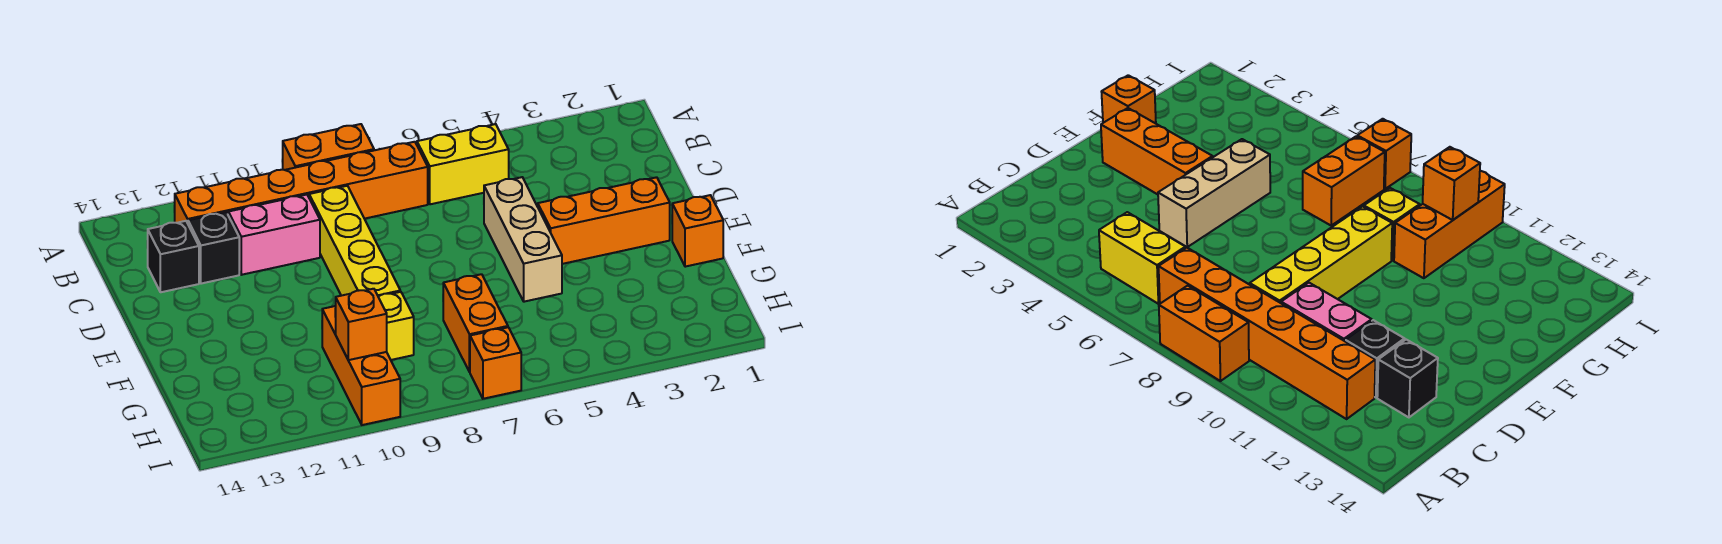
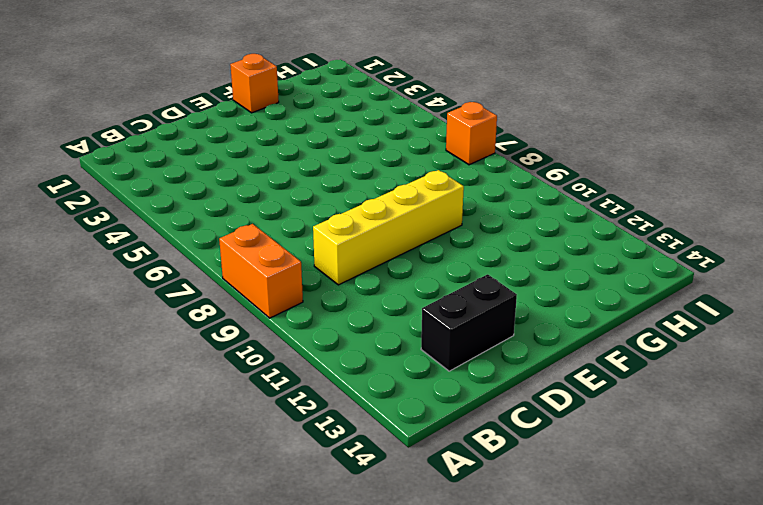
black brick C13:D13 level 1 -> black brick C13 level 1
none -> yellow brick B5:B6 level 1
none -> orange brick B7:B12 level 1
none -> pink brick C10:C11 level 1

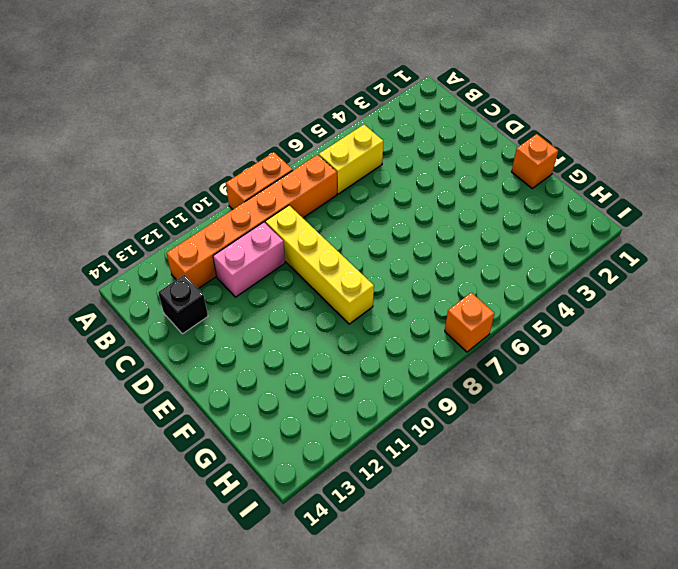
none -> black brick C12 level 1
none -> tan brick D5:F5 level 1
none -> orange brick E2:E4 level 1

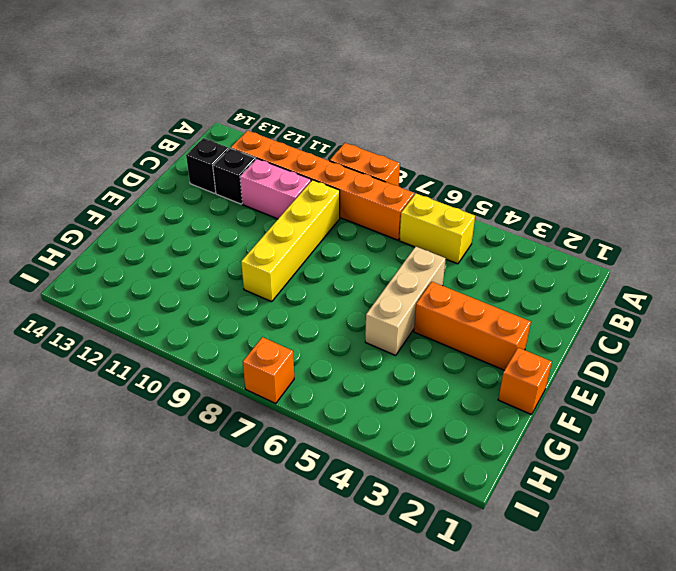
none -> orange brick G7:H7 level 1
none -> yellow brick G9 level 1
none -> orange brick G10:I10 level 1

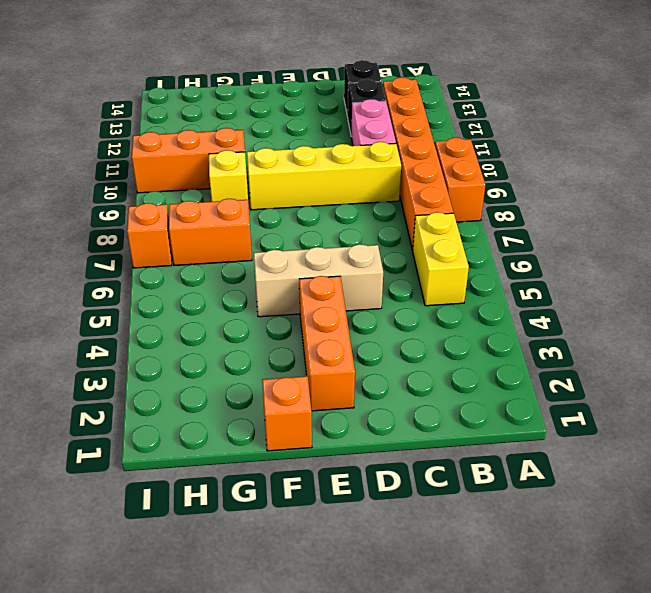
none -> orange brick H10 level 2

